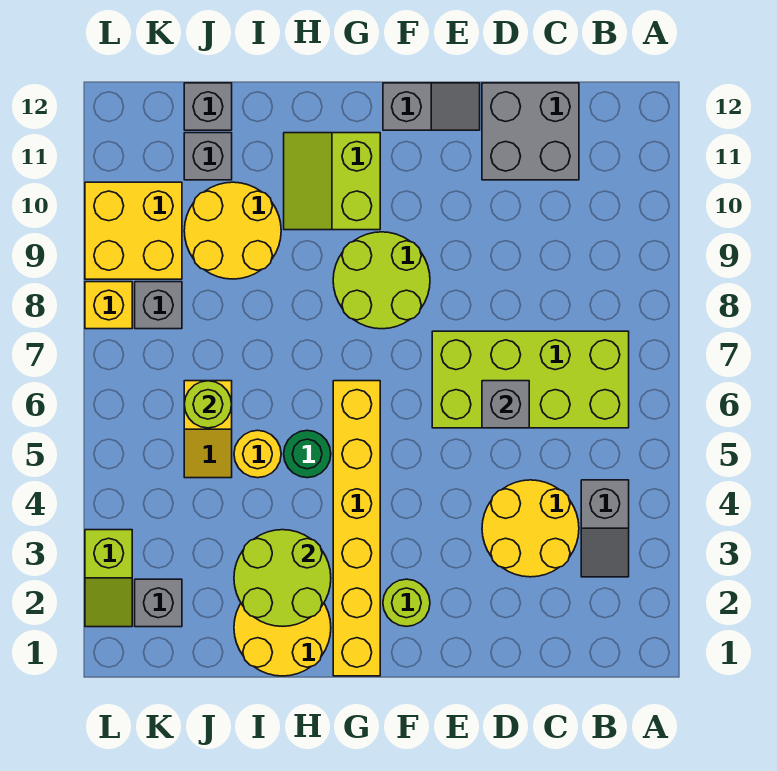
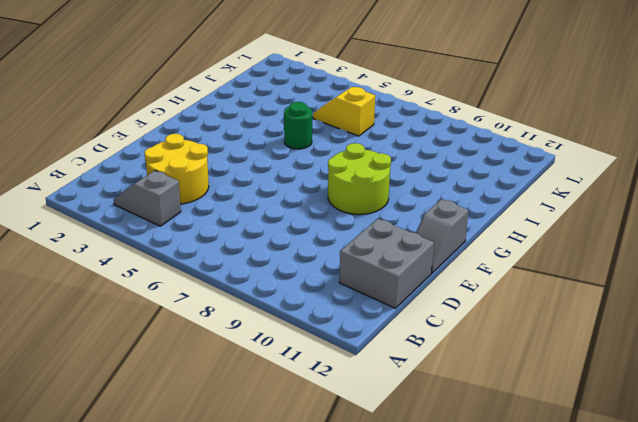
none -> lime brick B6:E7 level 1
none -> lime round brick F2 level 1
none -> yellow brick G1:G6 level 1

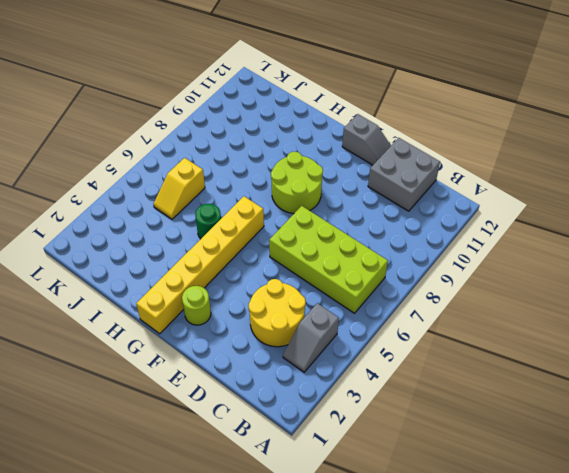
none -> lime slope G10:H11 level 1 top G
none -> yellow round brick H1:I2 level 1
none -> yellow round brick I5 level 1

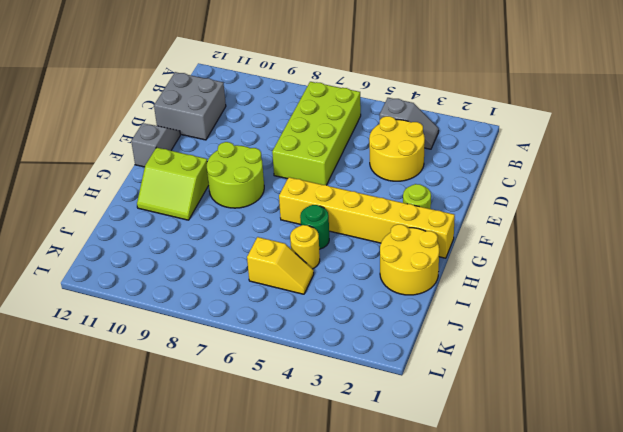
none -> yellow round brick I9:J10 level 1
none -> grey brick J11 level 1
none -> grey brick J12 level 1

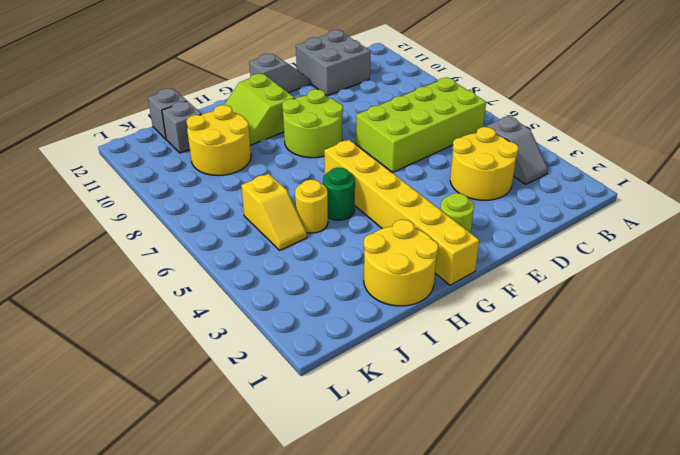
none -> grey brick K2 level 1
none -> grey brick K8 level 1
none -> yellow brick K9:L10 level 1

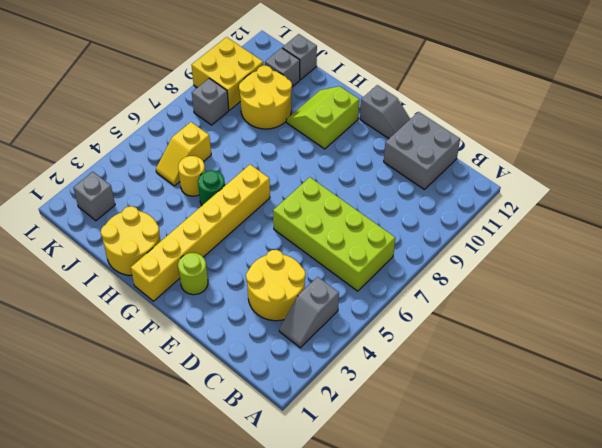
none -> lime round brick F8:G9 level 1
none -> lime slope L2:L3 level 1 top 3
none -> yellow brick L8 level 1

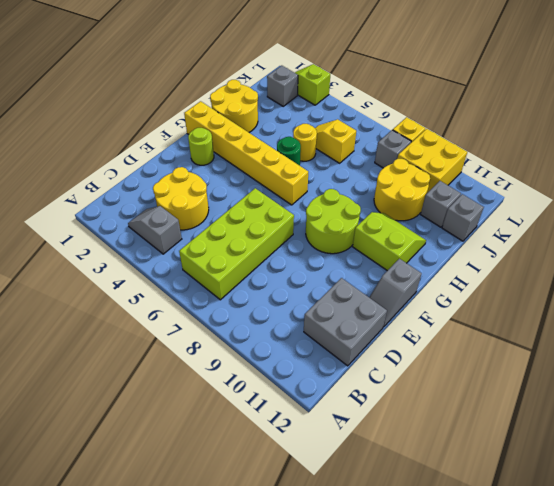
none -> grey brick D6 level 2
none -> lime round brick H2:I3 level 2
none -> lime round brick J6 level 2

